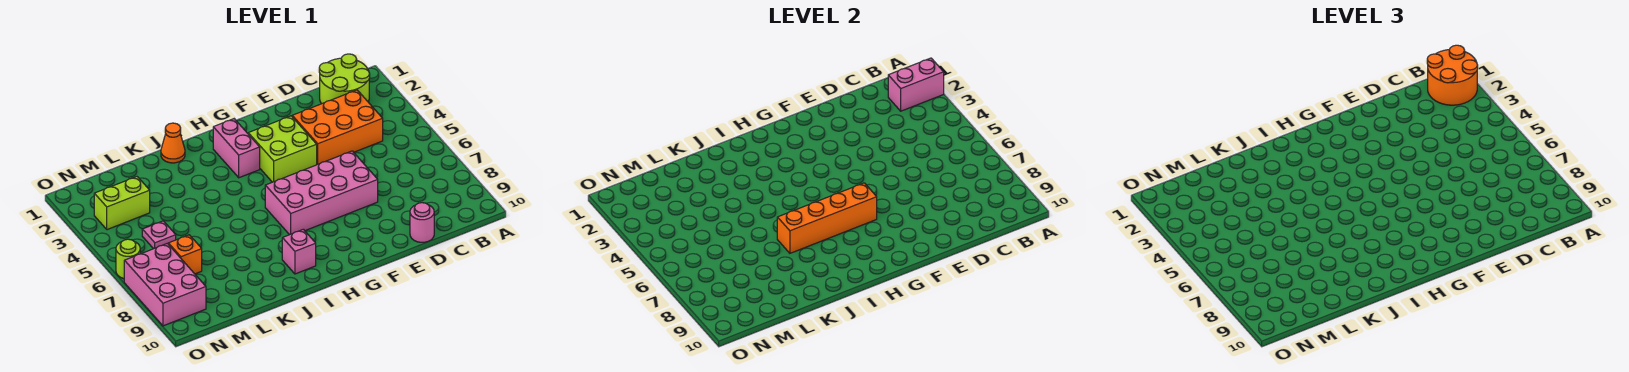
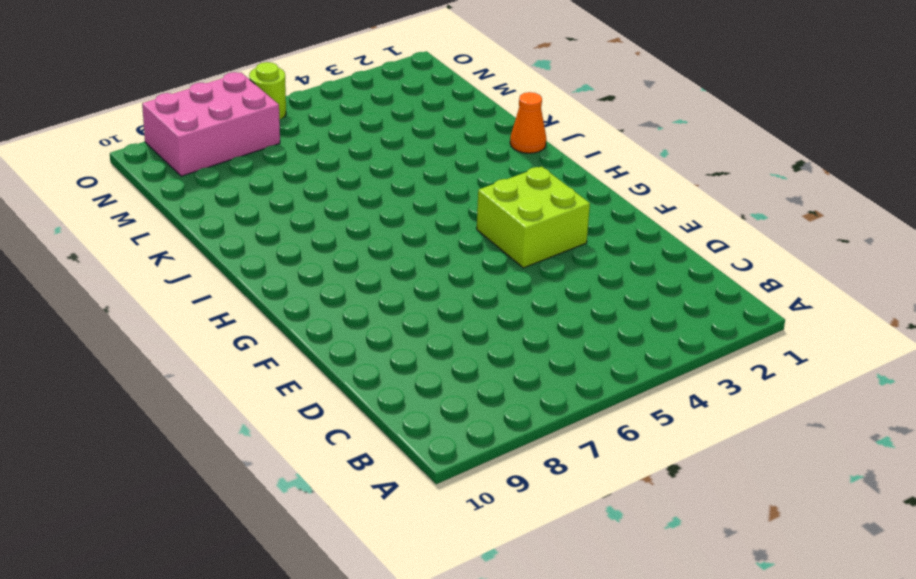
none -> lime round brick B1:C2 level 1
none -> orange brick C3:E4 level 1
none -> pink round brick D10 level 1

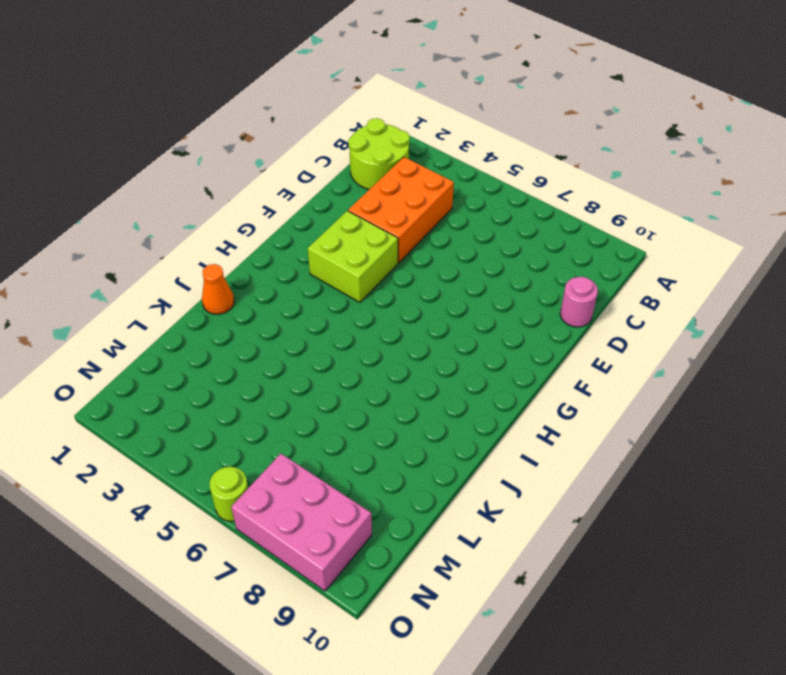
none -> pink brick E6:H7 level 1
none -> pink brick H2:H3 level 1
none -> pink brick I9 level 1

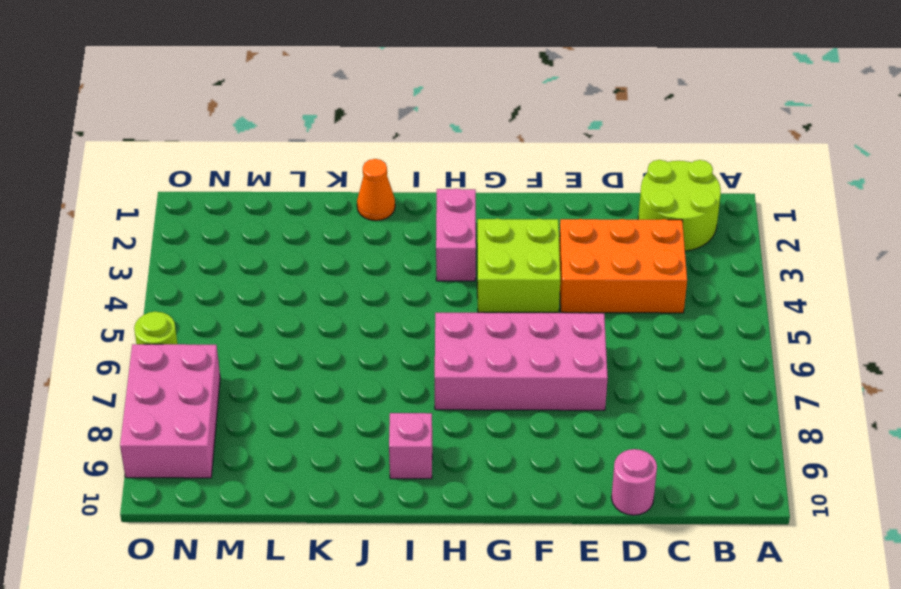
none -> lime brick M3:N3 level 1
none -> pink plate M5 level 1
none -> orange brick M7 level 1

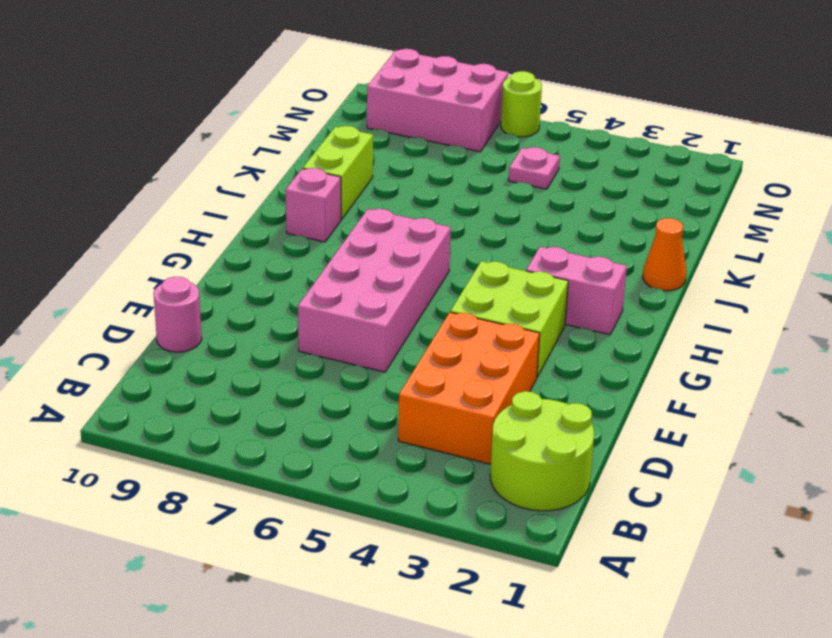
lime brick J9:K9 level 1 -> lime brick M3:N3 level 1
none -> orange brick M7 level 1
none -> pink brick A2:B2 level 2
none -> orange brick G7:J7 level 2

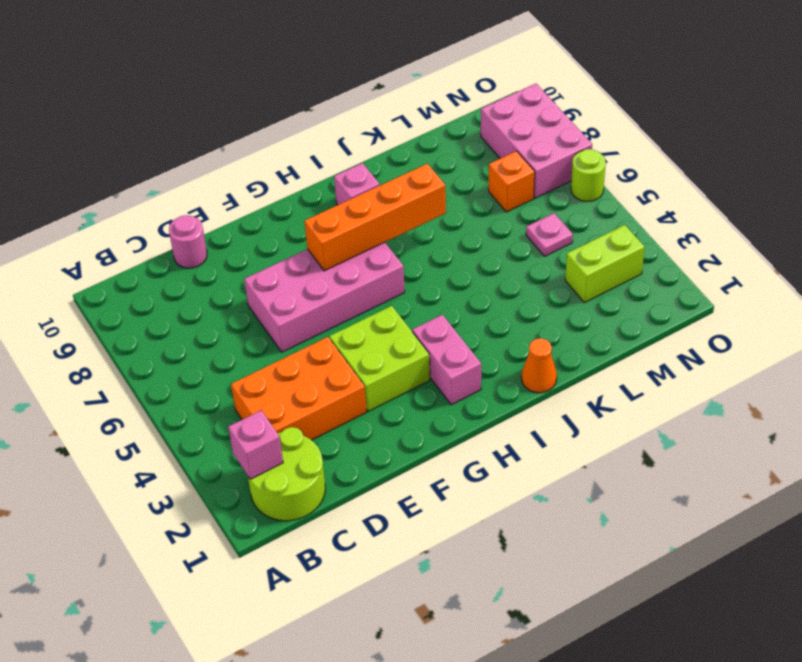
pink brick B2 level 2 -> pink brick A2:B2 level 2
none -> orange round brick A1:B2 level 3

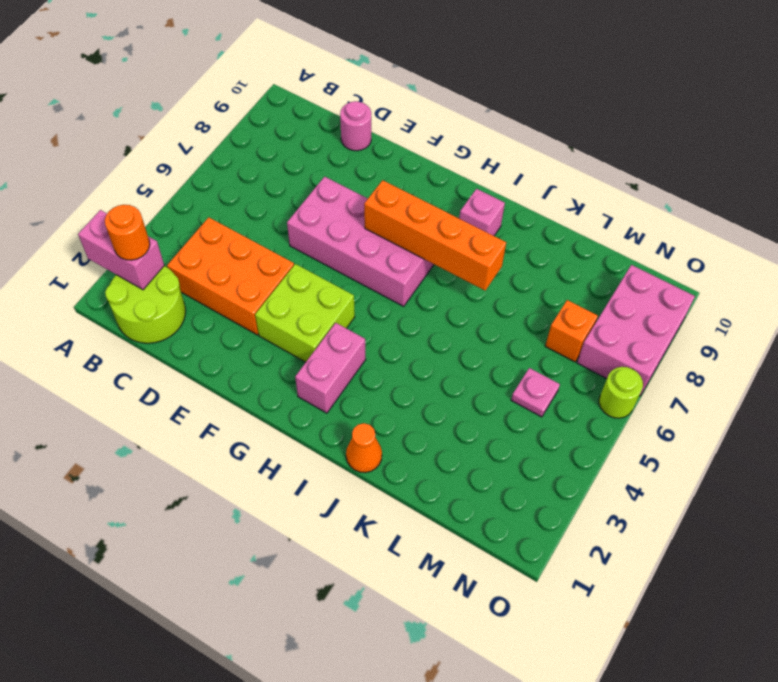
orange round brick B2 level 3 -> orange round brick A1:B2 level 3
none -> lime brick M3:N3 level 1

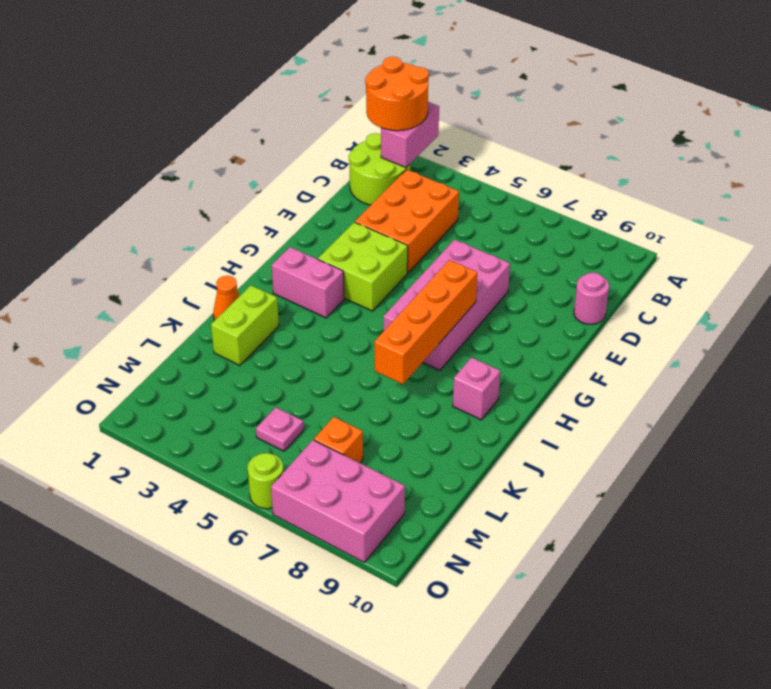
lime brick J2:K2 level 1 -> lime brick M3:N3 level 1

